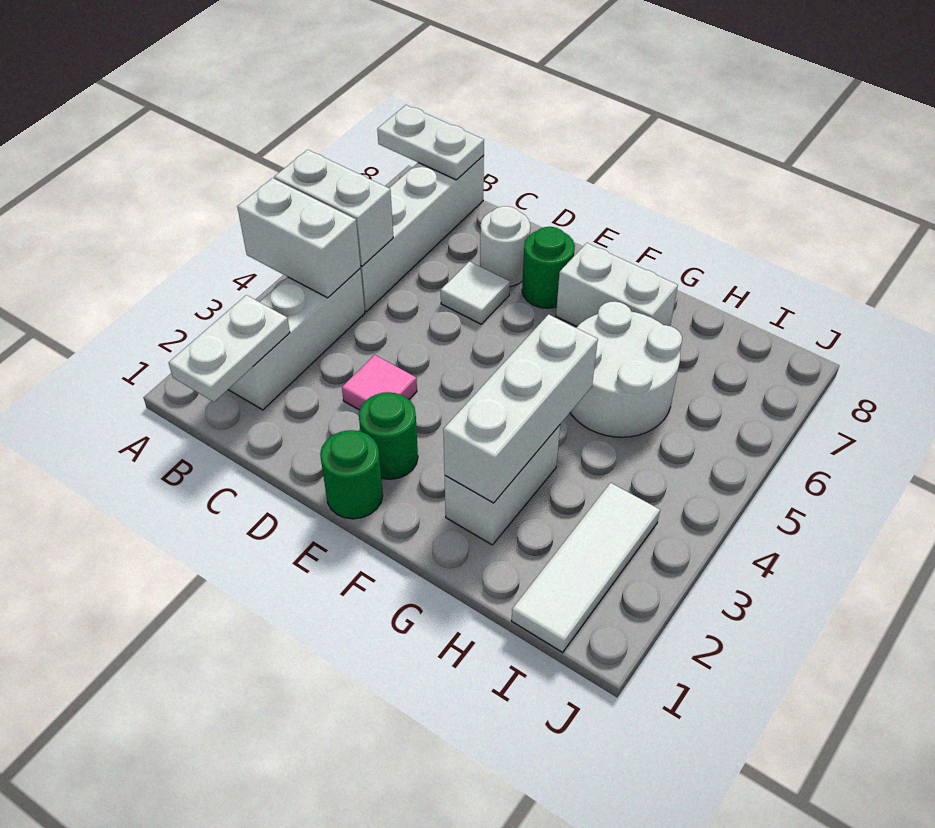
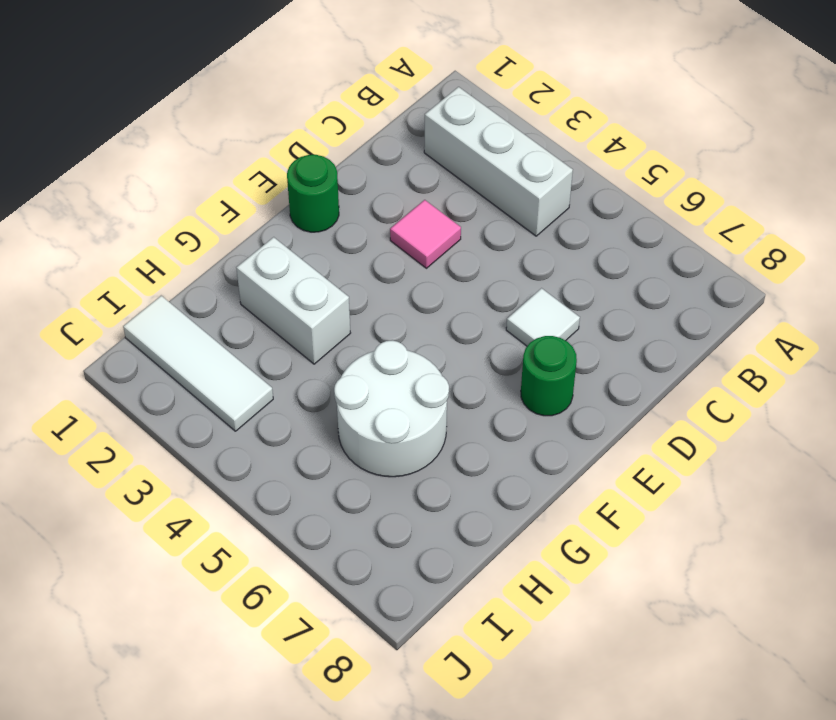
none -> white brick B5:B8 level 1
none -> white round brick D7 level 1
none -> green round brick E2 level 1

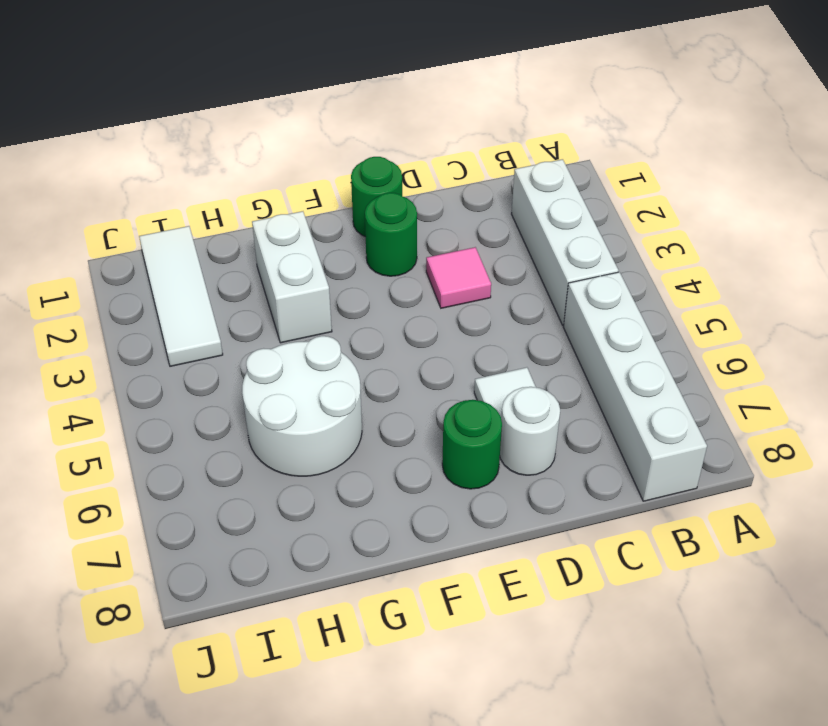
none -> white brick F7:G7 level 1
none -> white brick A4:B4 level 2
none -> white brick A5:B5 level 2

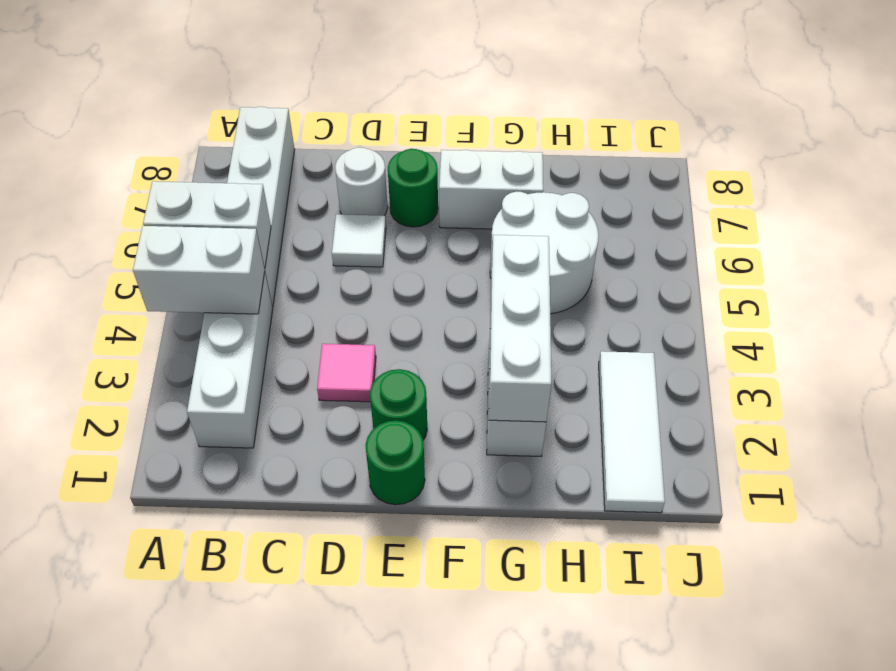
none -> white plate A8:B8 level 2
none -> white plate B1:B2 level 2

